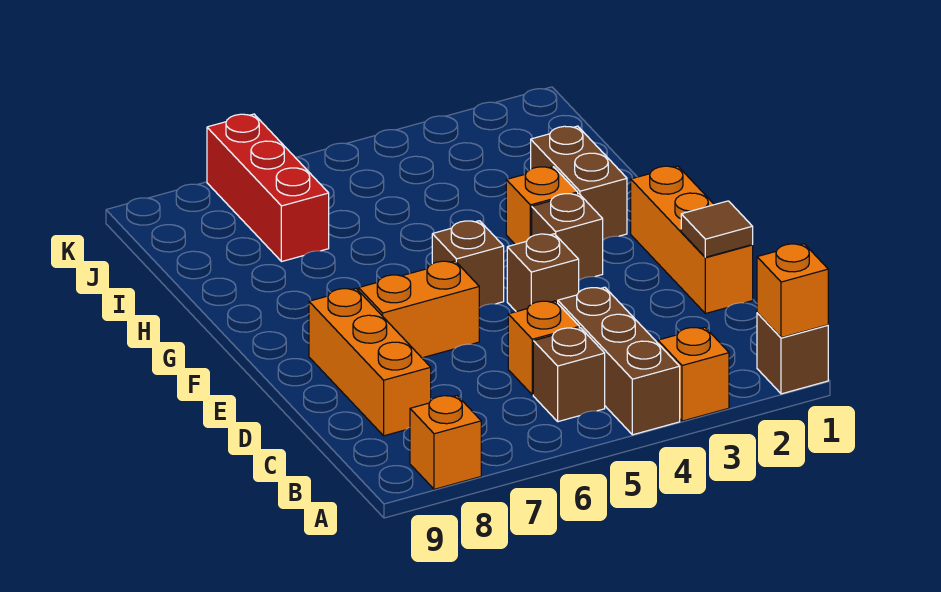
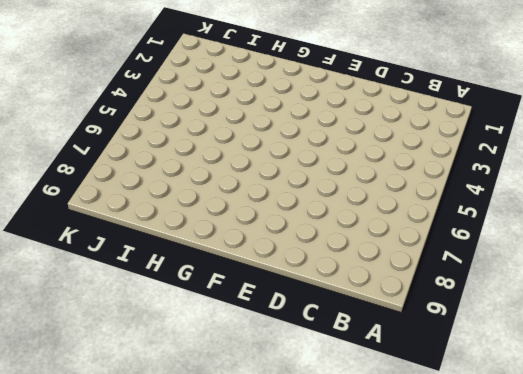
none -> brown brick A1 level 1
none -> orange brick A3 level 1
none -> brown brick A4:C4 level 1

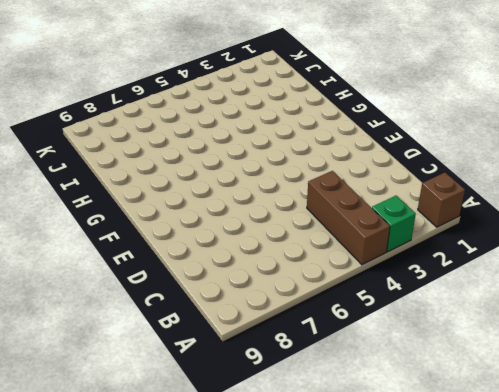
green brick A3 level 1 -> orange brick A3 level 1
none -> orange brick A8 level 1
none -> brown brick B5 level 1
none -> orange brick C5 level 1

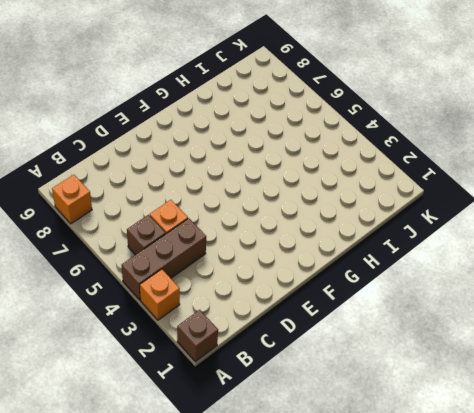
none -> orange brick C8:E8 level 1
none -> orange brick D1:F1 level 1
none -> brown brick E4 level 1

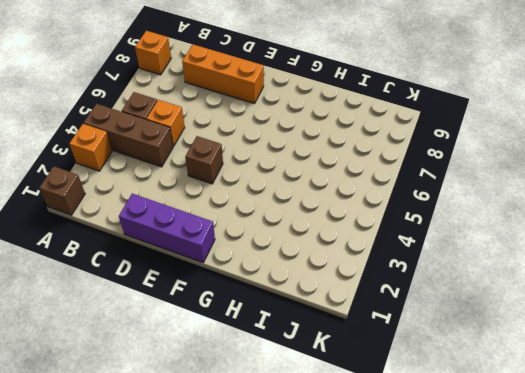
purple brick D1:F1 level 1 -> orange brick D1:F1 level 1
none -> orange brick E6:E7 level 1
none -> brown brick F3 level 1
none -> brown brick F5 level 1

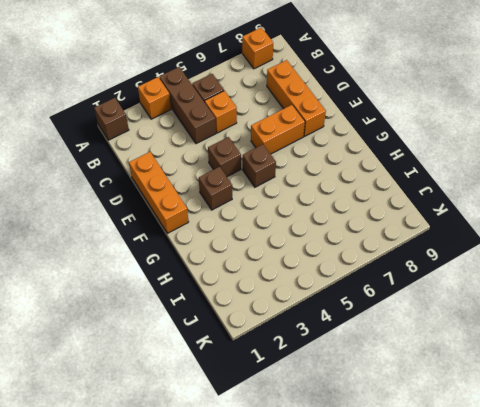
none -> brown brick G2:H2 level 1
none -> orange brick G3 level 1
none -> red brick I7:K7 level 1

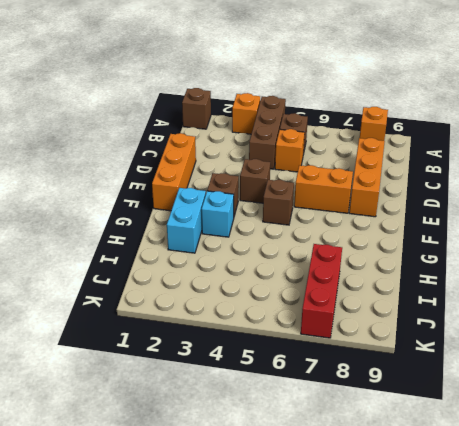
cyan brick G2:H2 level 1 -> brown brick G2:H2 level 1
cyan brick G3 level 1 -> orange brick G3 level 1
none -> orange brick A1 level 2
none -> brown tile D1 level 2

